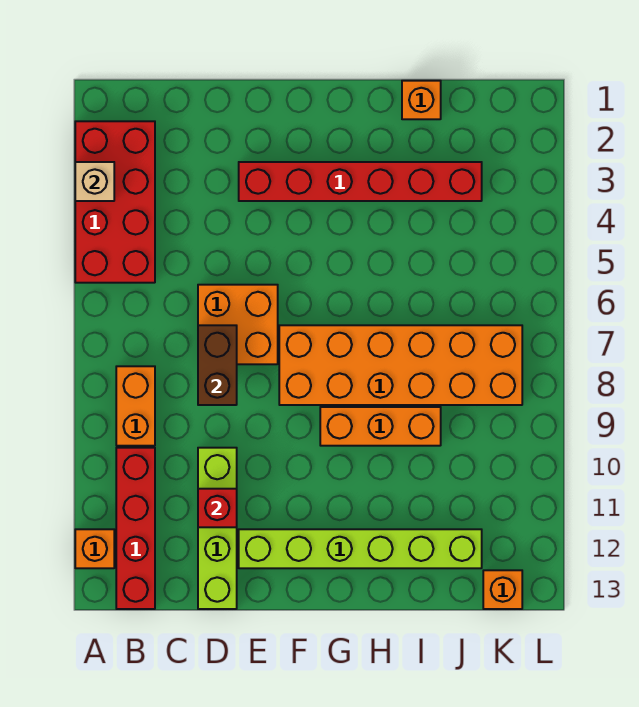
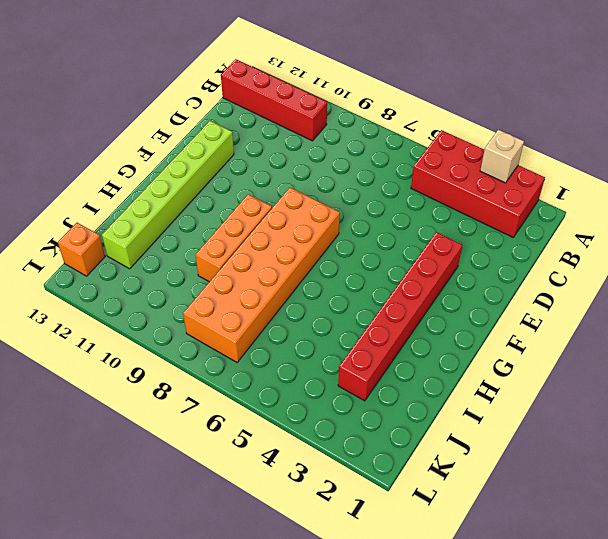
none -> orange brick A12 level 1
none -> orange brick B8:B9 level 1
none -> orange brick D6:E7 level 1

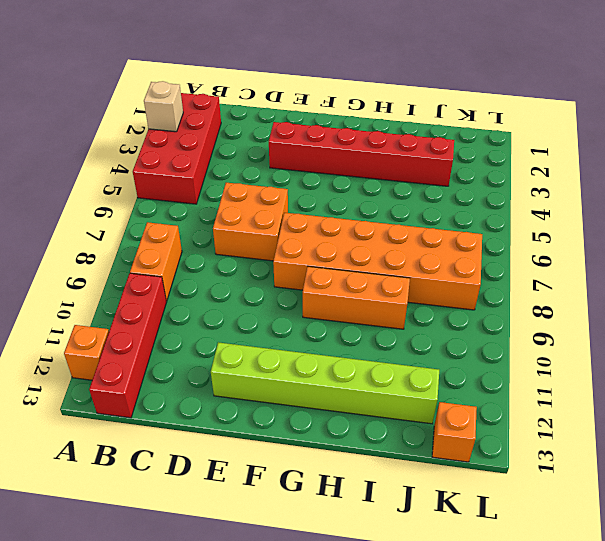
none -> lime brick D10:D13 level 1
none -> orange brick I1 level 1
none -> brown brick D7:D8 level 2

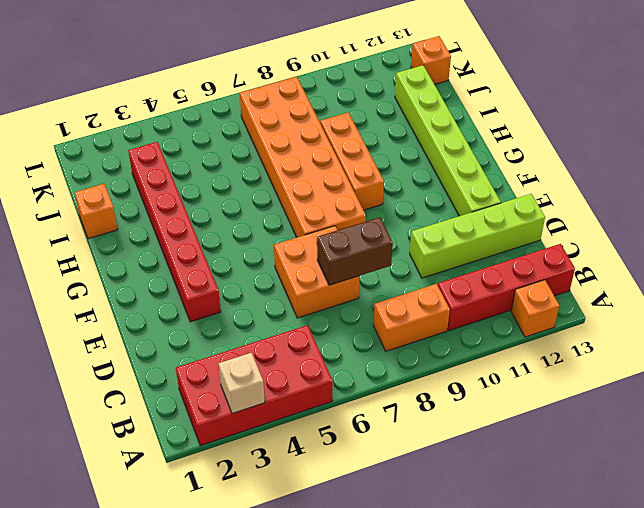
none -> red brick D11 level 2

